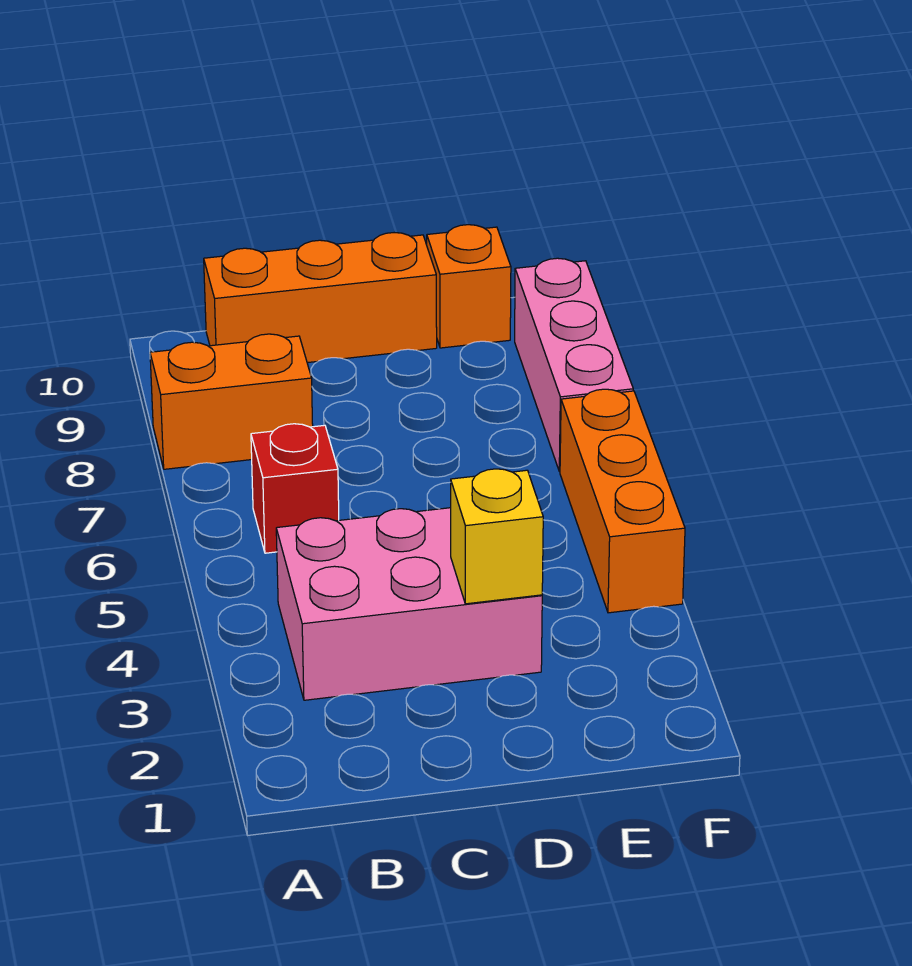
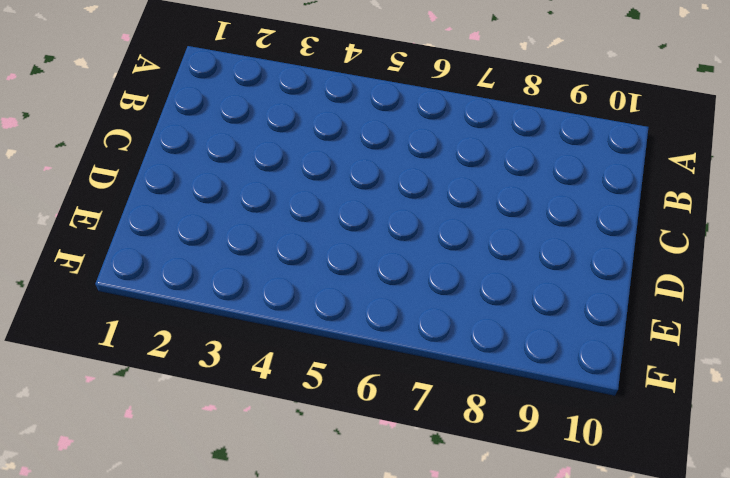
none -> orange brick A8:B8 level 1
none -> pink brick B3:D4 level 1

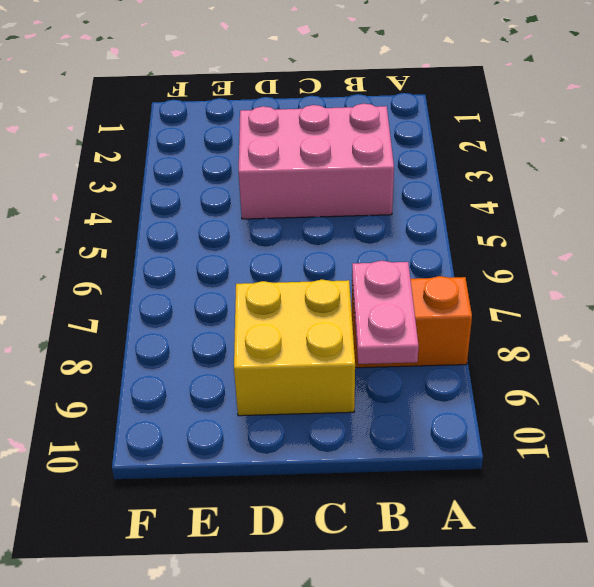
pink plate B8:B9 level 2 -> none
yellow brick C8:D9 level 1 -> none
none -> red brick B6 level 1
none -> orange brick B10:D10 level 1

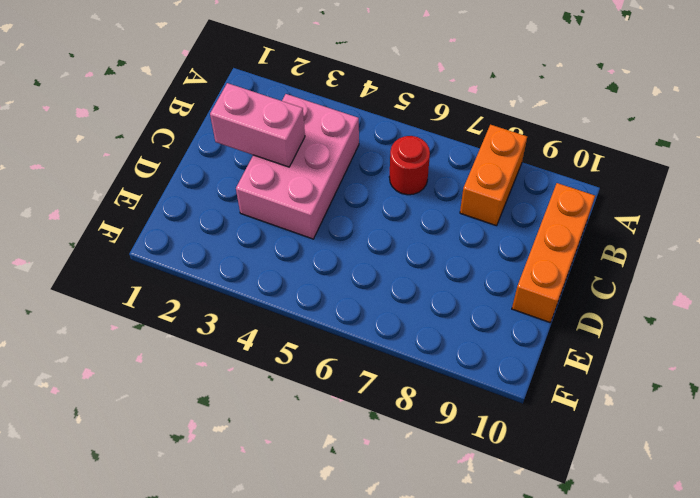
red round brick B6 level 1 -> red brick B6 level 1
pink brick C2:C3 level 2 -> none
none -> orange brick E10 level 1
none -> orange brick F4:F6 level 1

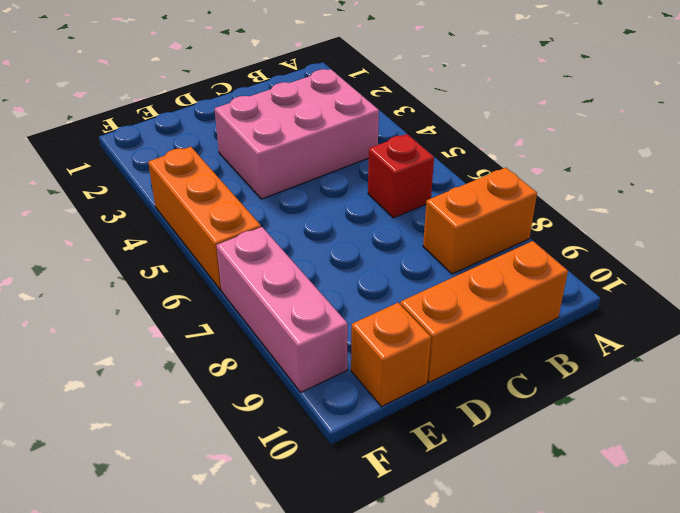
none -> yellow brick D3 level 2

